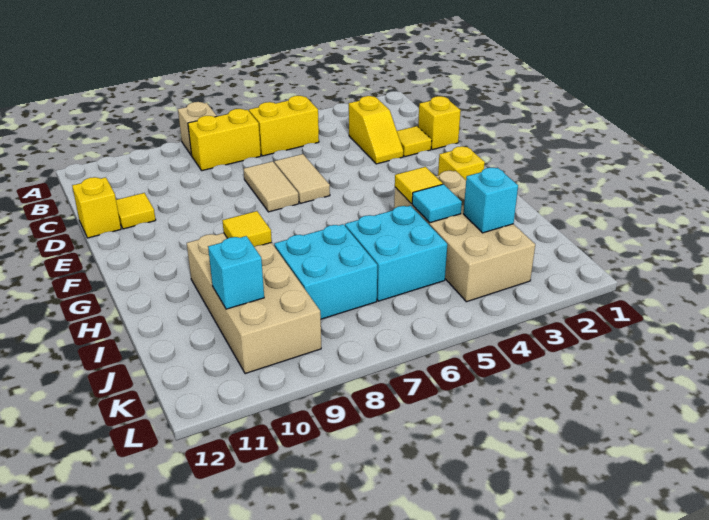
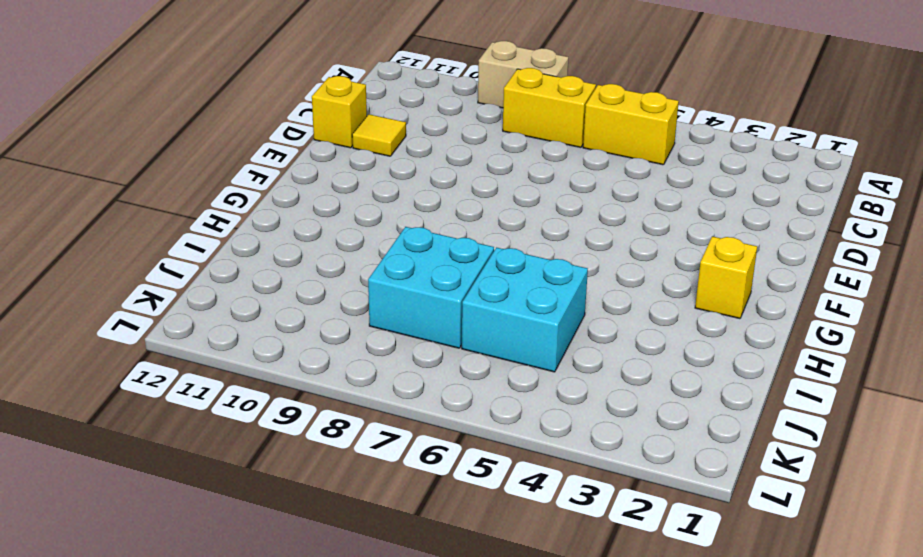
tan brick A8:A9 level 1 -> tan brick A8 level 1
none -> yellow slope C3:D3 level 1 top C
none -> yellow brick D1 level 1
none -> yellow tile D2 level 1

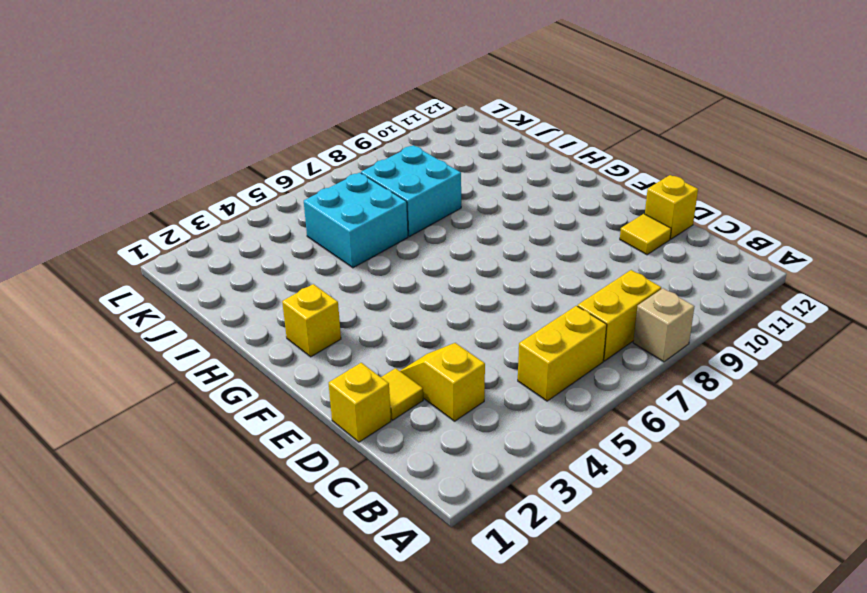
none -> tan tile D6:E6 level 1
none -> tan tile D7:E7 level 1
none -> tan brick H3:K4 level 1

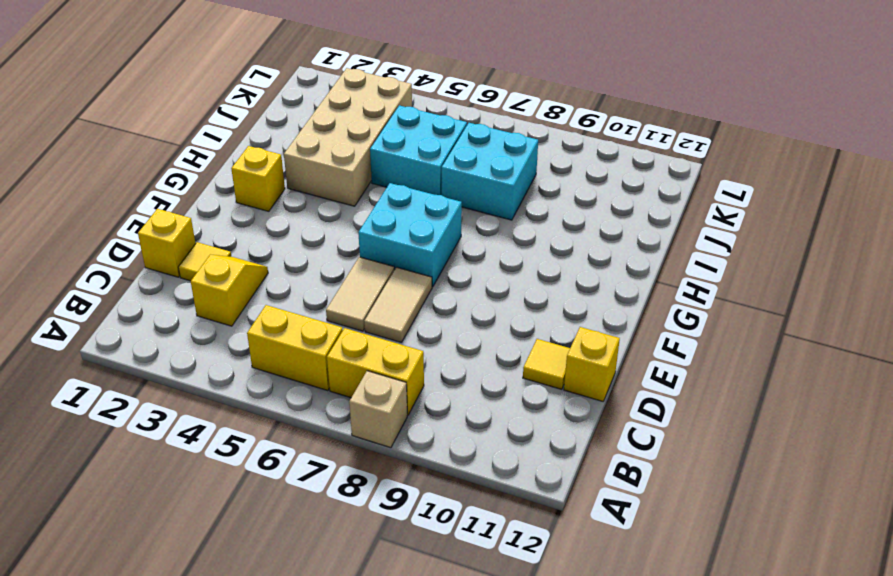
cyan brick F6:G7 level 1 -> none
none -> tan brick H9:K10 level 1
none -> yellow tile H4 level 2
none -> yellow tile H9 level 2

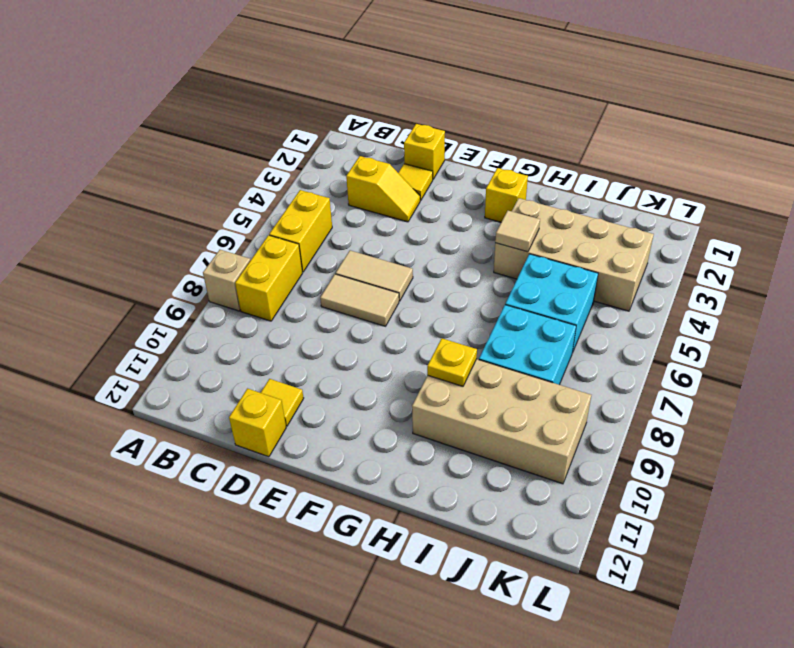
tan tile H4 level 2 -> yellow tile H4 level 2
yellow plate H9 level 2 -> yellow tile H9 level 2
none -> cyan tile I4 level 2
none -> cyan brick J3 level 2
none -> cyan brick J10 level 2

